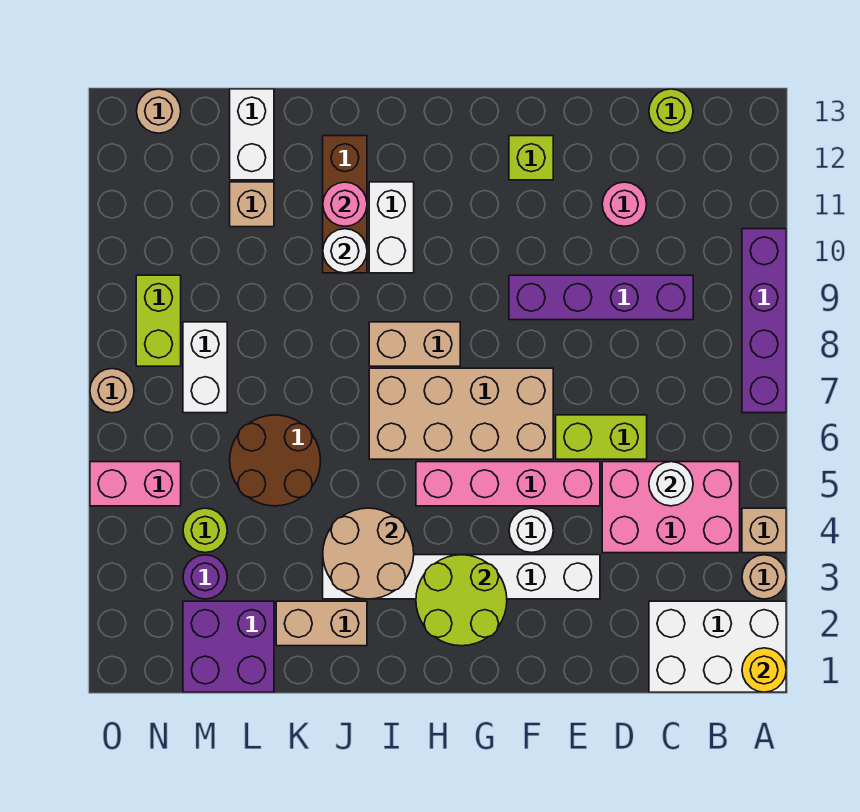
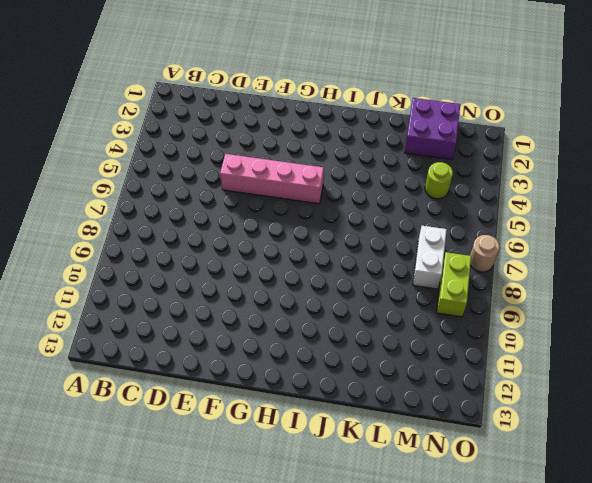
none -> white brick A1:C2 level 1
none -> tan round brick A3 level 1
none -> tan brick A4 level 1
none -> purple brick A7:A10 level 1

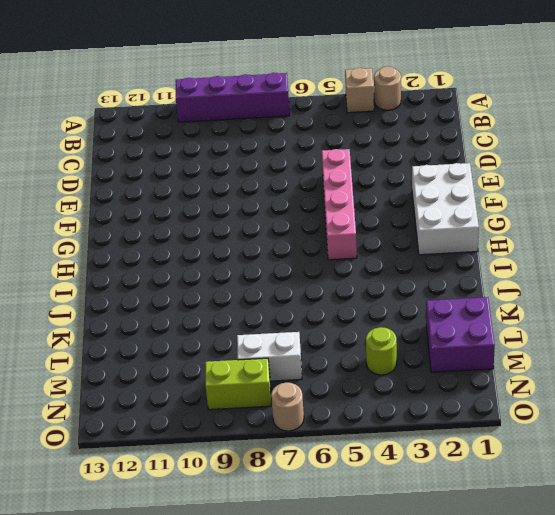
white brick F1:H2 level 1 -> white brick A1:C2 level 1
none -> pink brick B4:D5 level 1
none -> purple brick C9:F9 level 1
none -> lime round brick C13 level 1
none -> lime brick D6:E6 level 1

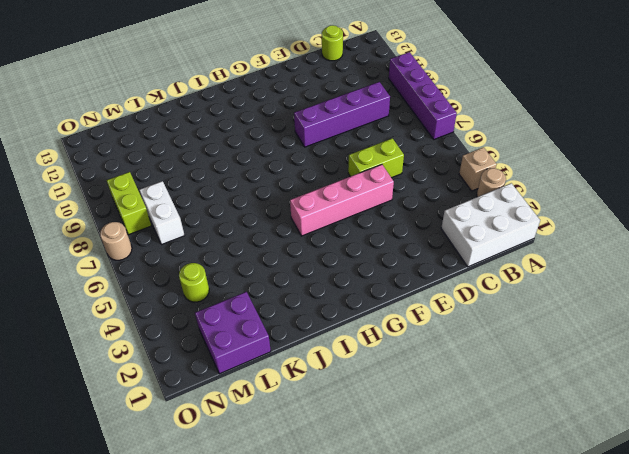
none -> pink brick B4:D5 level 1
none -> pink round brick D11 level 1
none -> white brick E3:J3 level 1
none -> white round brick F4 level 1

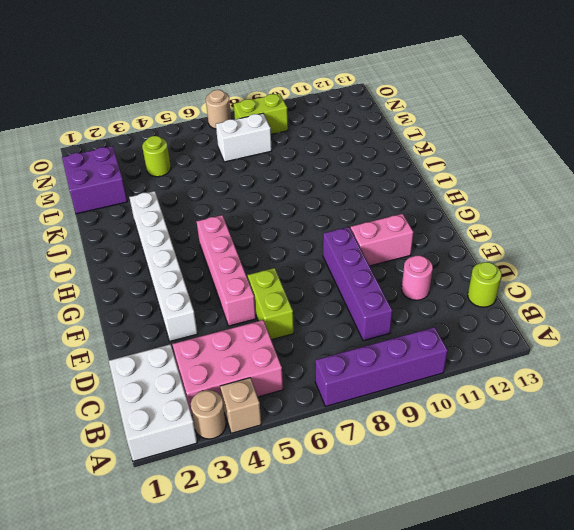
pink brick B3:C5 level 1 -> pink brick B4:D5 level 1
pink brick F10:F11 level 1 -> pink brick N5:O5 level 1
none -> white round brick F4 level 1
none -> tan brick F6:I7 level 1
none -> lime brick F12 level 1
none -> tan brick H8:I8 level 1

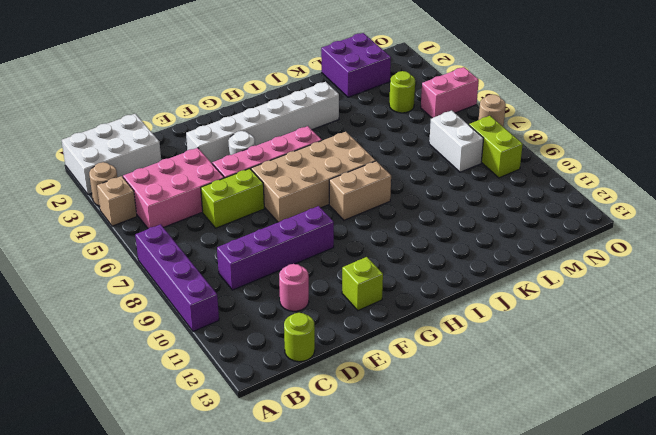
none -> white brick I10:I11 level 1
none -> tan brick J2:K2 level 1
none -> brown brick J10:J12 level 1
none -> brown round brick K5:L6 level 1

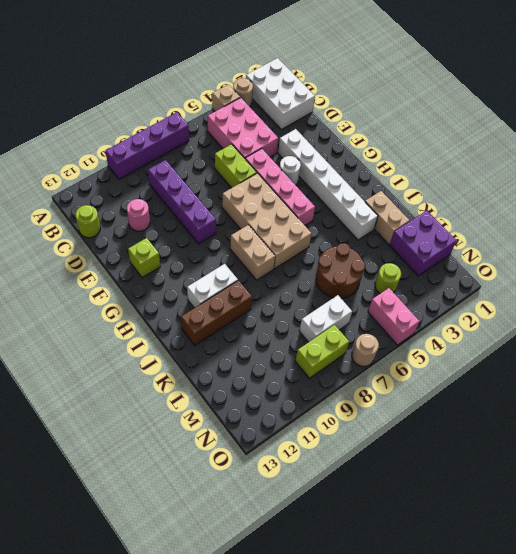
none -> tan brick L11 level 1
none -> white brick L12:L13 level 1
none -> purple round brick M3 level 1
none -> tan round brick N13 level 1

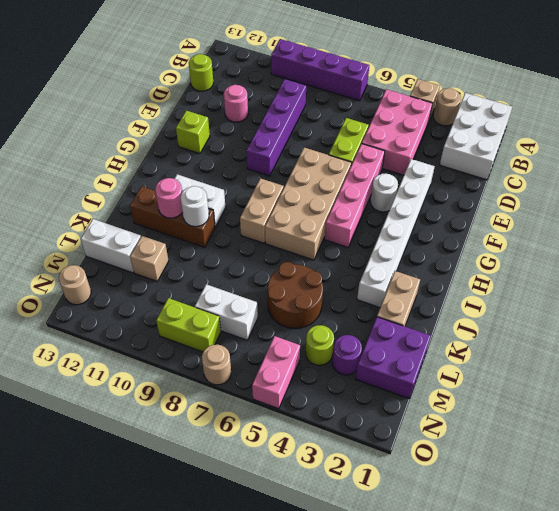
none -> yellow round brick A1 level 2
none -> white round brick C5 level 2
none -> lime round brick G2:H3 level 2
none -> tan round brick I3:J4 level 2

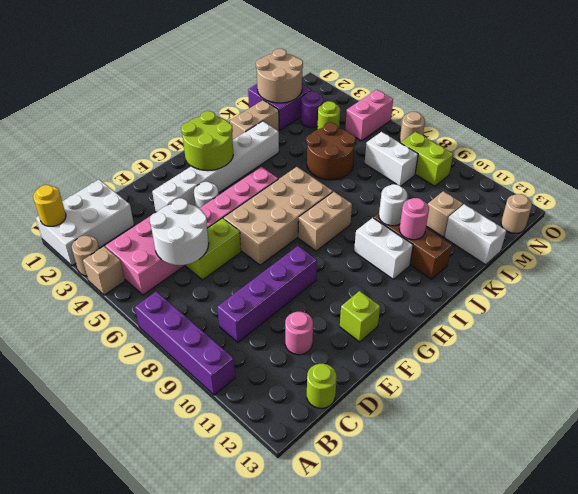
white round brick C5:D6 level 2 -> white round brick C5 level 2
tan round brick L1:M2 level 2 -> tan round brick I3:J4 level 2

